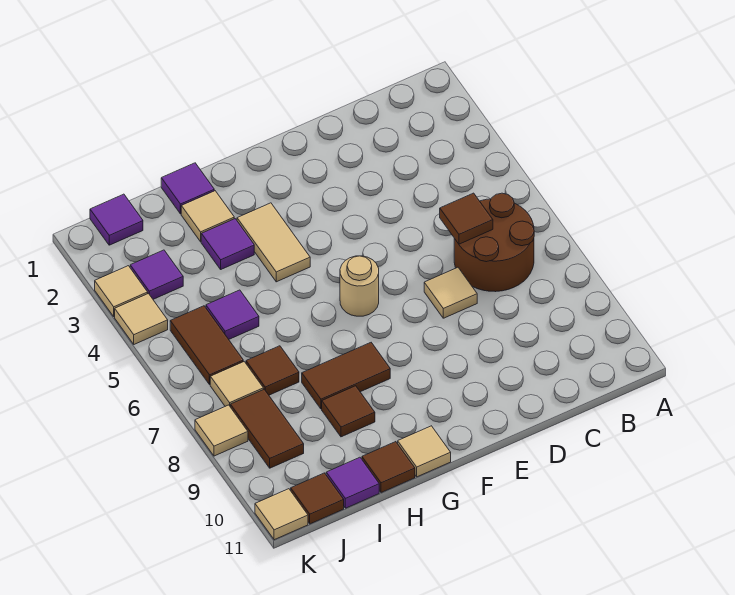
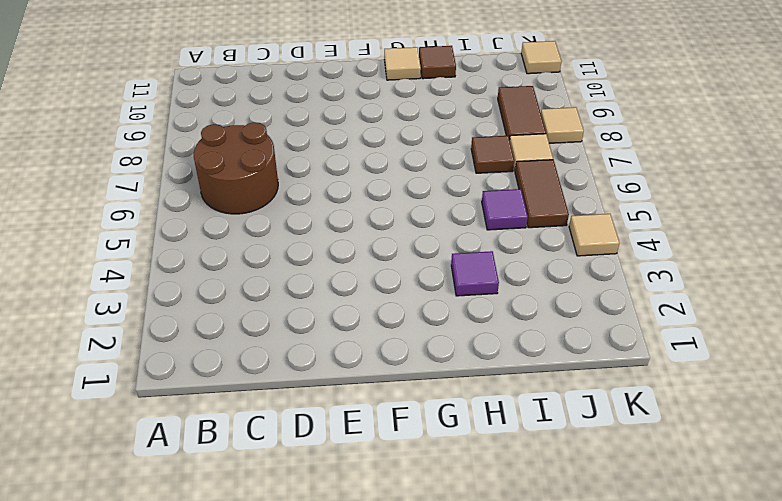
none -> tan tile D7 level 1
none -> tan round brick F6 level 1
none -> tan tile G3:G4 level 1

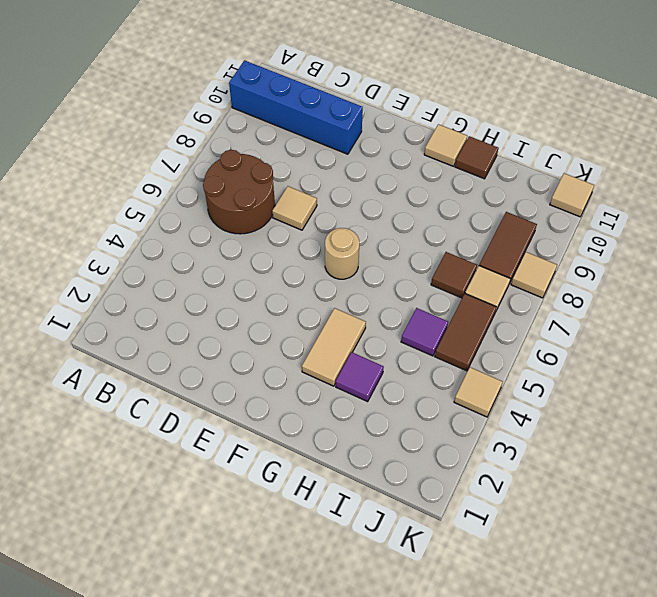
blue brick A10:D10 level 1 -> none
none -> brown tile G8:H8 level 1
none -> purple tile H1 level 1
none -> tan tile H2 level 1

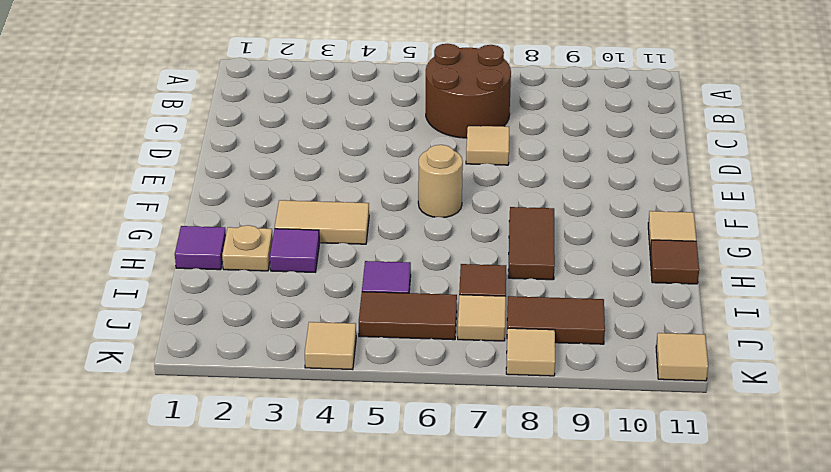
tan plate H2 level 1 -> tan tile H2 level 1
none -> brown tile H9 level 1
none -> purple tile I11 level 1
none -> purple tile J1 level 1

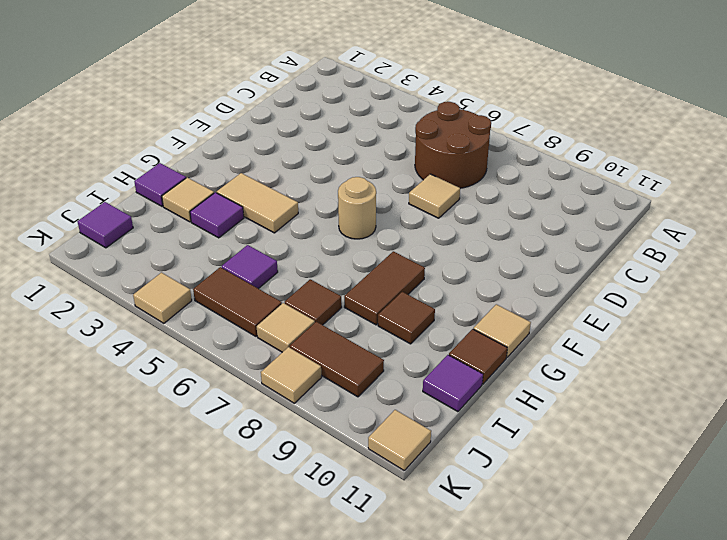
none -> purple tile J3 level 1
none -> brown tile J11 level 1
none -> tan tile K3 level 1

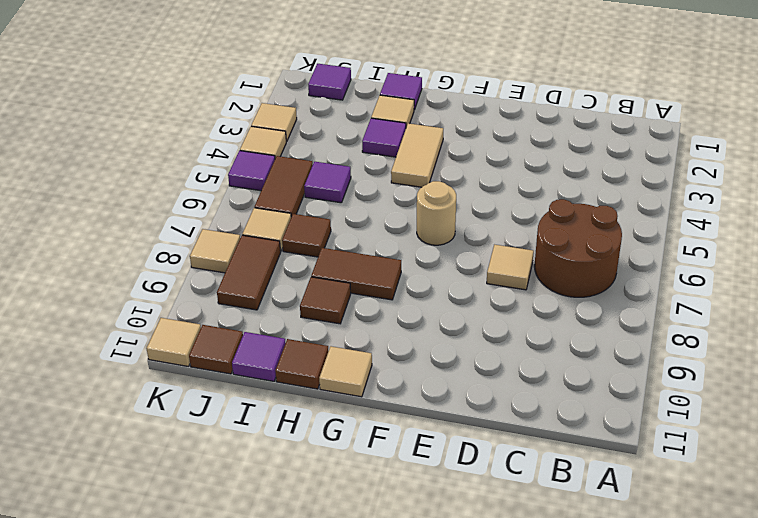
purple tile K5 level 1 -> purple tile J3 level 1
none -> brown tile C6 level 2

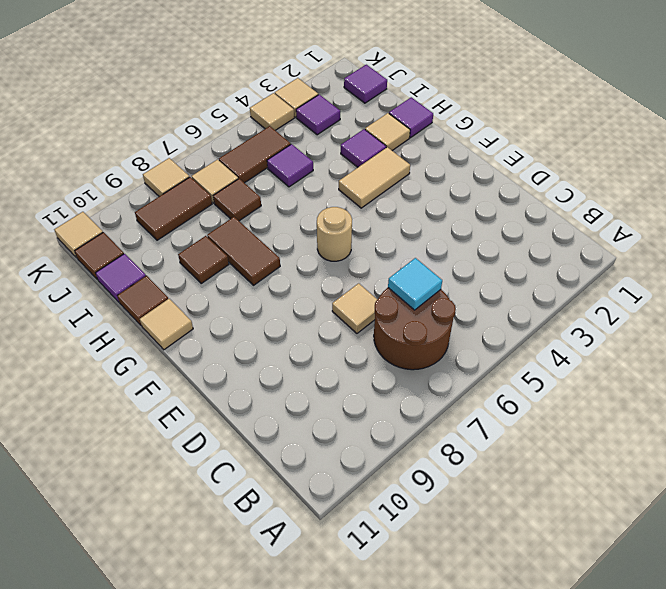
cyan tile C6 level 2 -> brown tile C6 level 2

